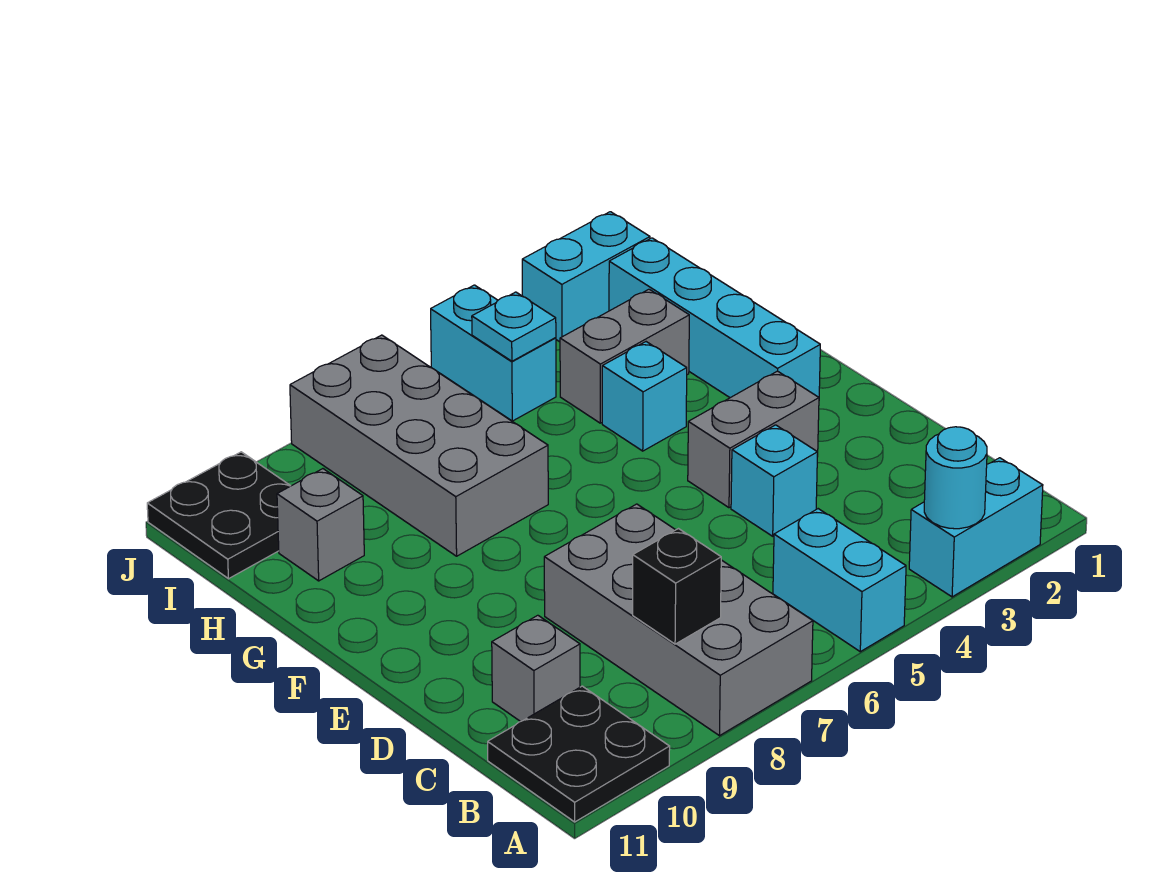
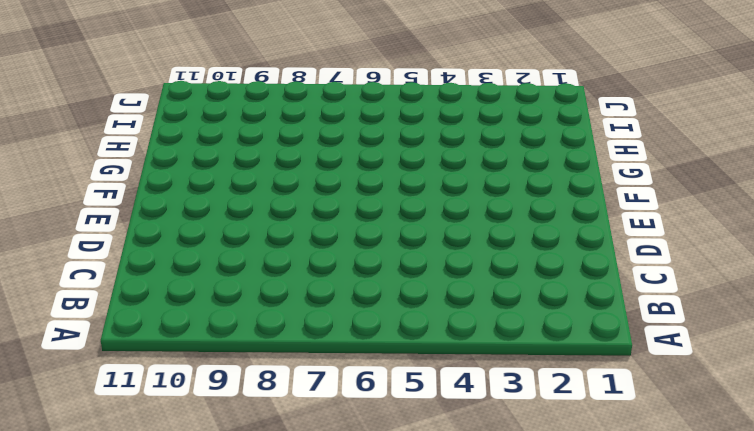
none -> cyan brick A2:A3 level 1
none -> cyan brick A5:B5 level 1
none -> grey brick A7:D8 level 1

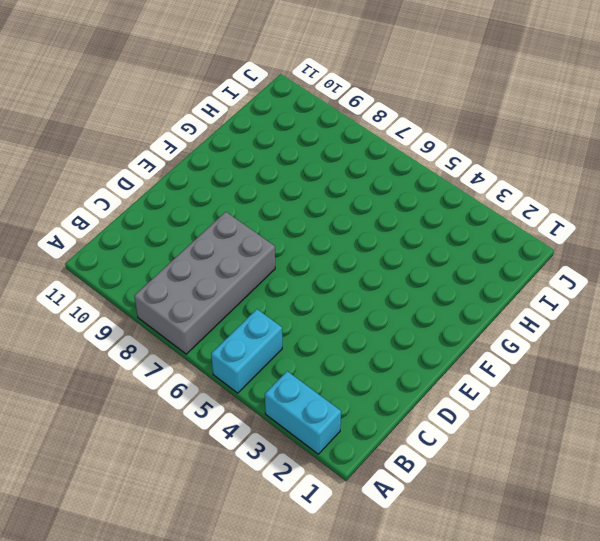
none -> black plate A10:B11 level 1
none -> grey brick C10 level 1
none -> cyan brick D4 level 1

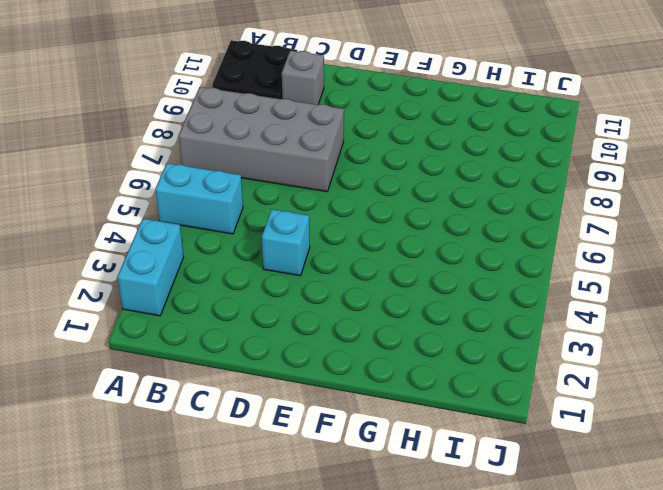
none -> grey brick E3:E4 level 1
none -> cyan brick F2:I2 level 1
none -> cyan brick G4 level 1

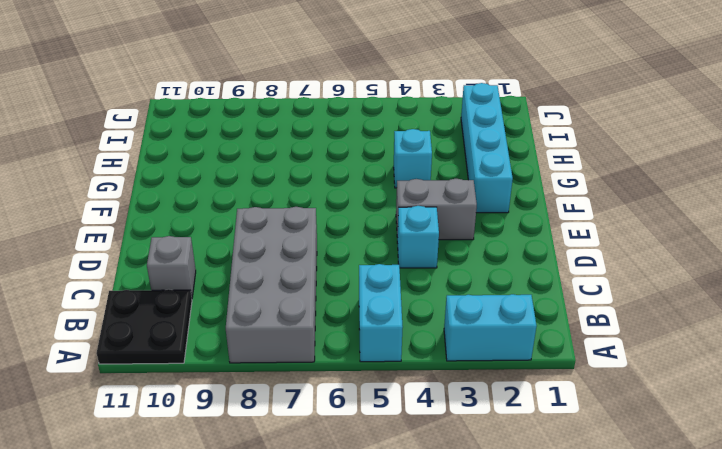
none -> grey brick G7:J8 level 1
none -> grey brick H3:H4 level 1
none -> grey brick H10 level 1

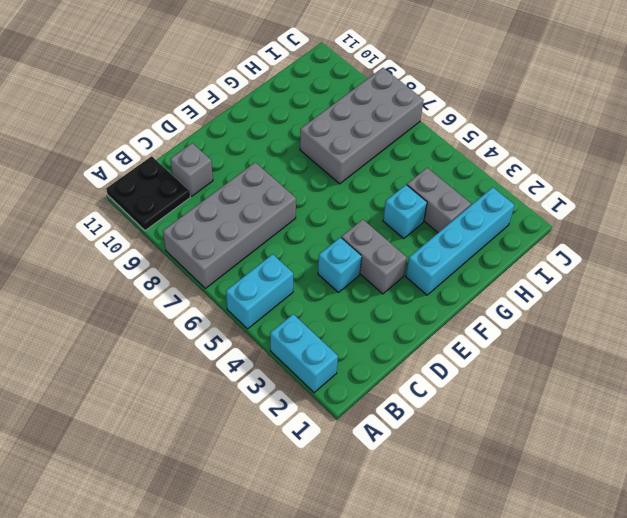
none -> grey brick H10 level 1
none -> cyan brick I5:J5 level 1
none -> black plate I10:J11 level 1

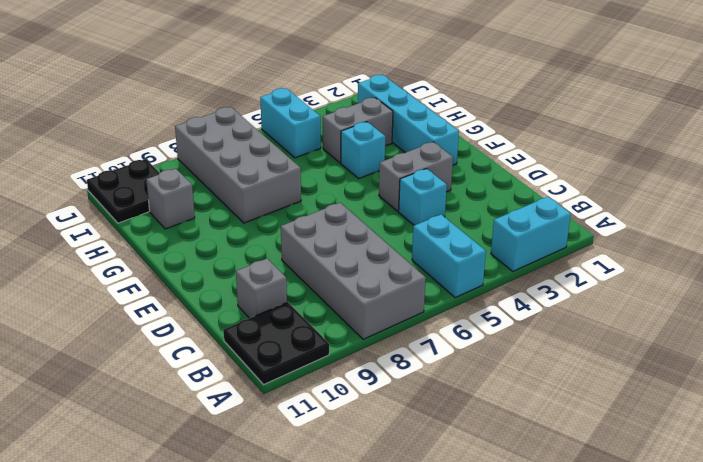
none -> cyan brick J2:J3 level 1
none -> cyan round brick A3 level 2
none -> black brick B8 level 2

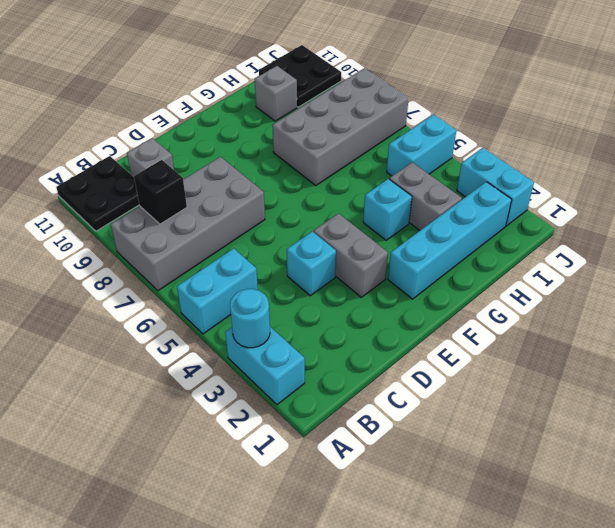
none -> cyan plate I5 level 2

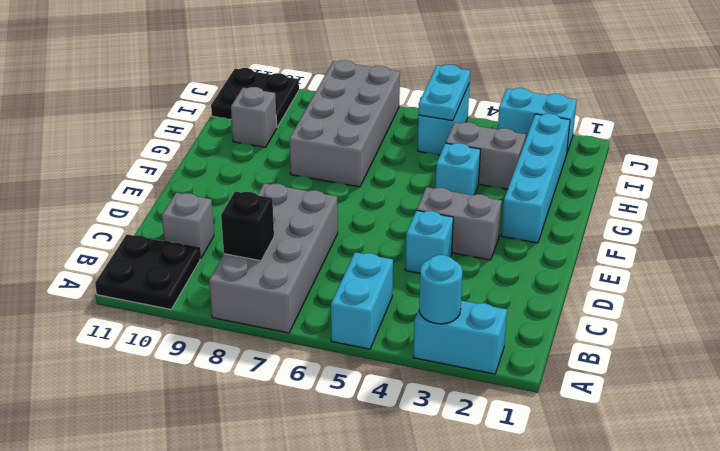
cyan plate I5:J5 level 2 -> cyan plate I5 level 2

